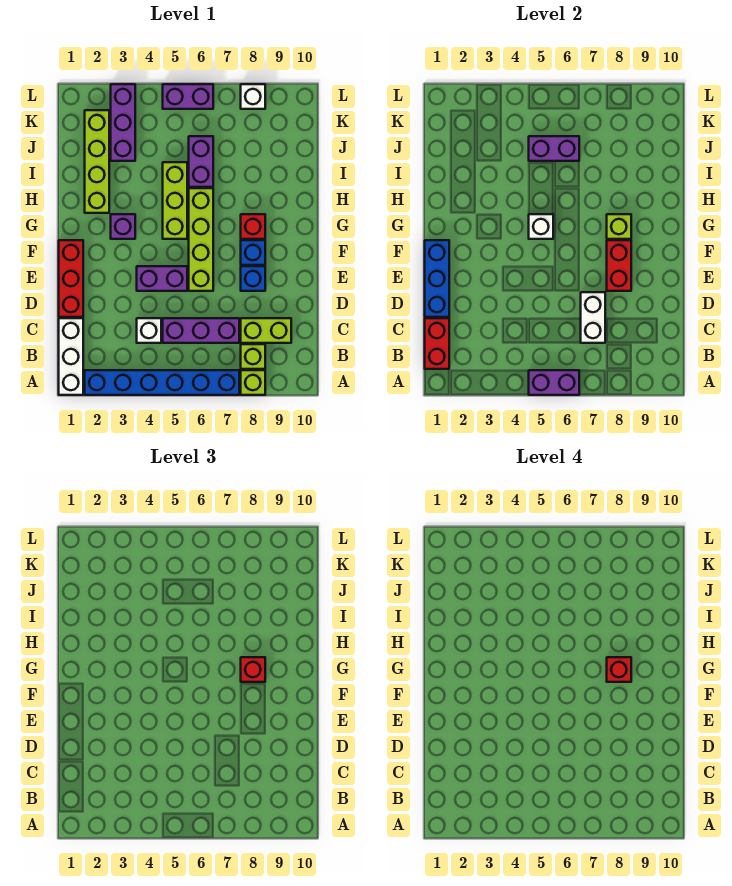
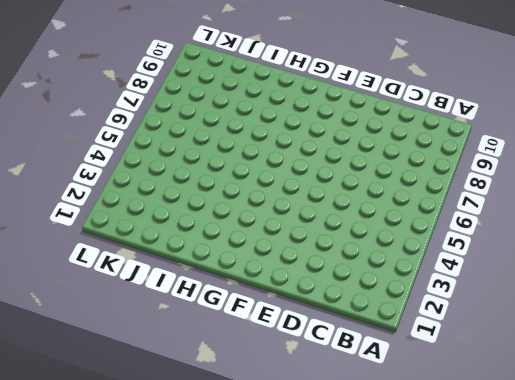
none -> white brick A1:C1 level 1
none -> blue brick A2:A7 level 1
none -> lime brick A8 level 1
none -> lime brick B8 level 1

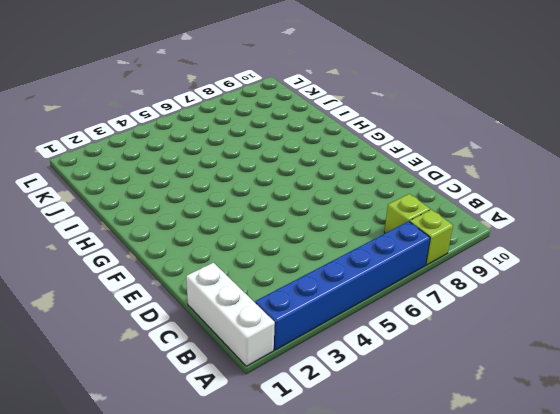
none -> white brick C4 level 1
none -> purple brick C5:C7 level 1
none -> lime brick C8:C9 level 1
none -> red brick D1:F1 level 1

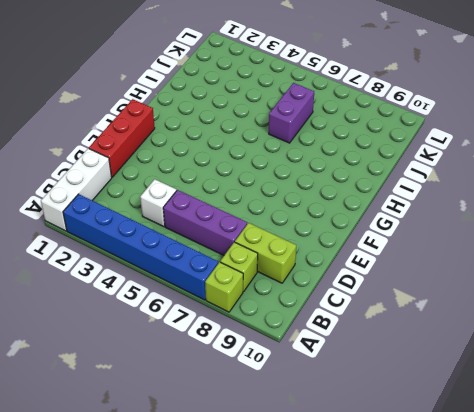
none -> purple brick E4:E5 level 1
none -> lime brick E6:H6 level 1
none -> blue brick E8 level 1
none -> blue brick F8 level 1

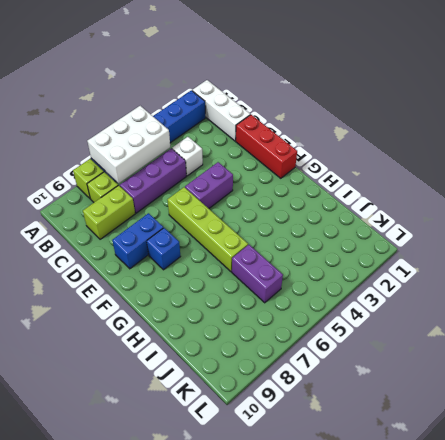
white brick A5:B7 level 2 -> purple brick A5:A6 level 2
blue brick E8:E9 level 1 -> blue brick E8 level 1
none -> purple brick G3 level 1
none -> lime brick G5:I5 level 1
none -> red brick G8 level 1
none -> lime brick H2:K2 level 1

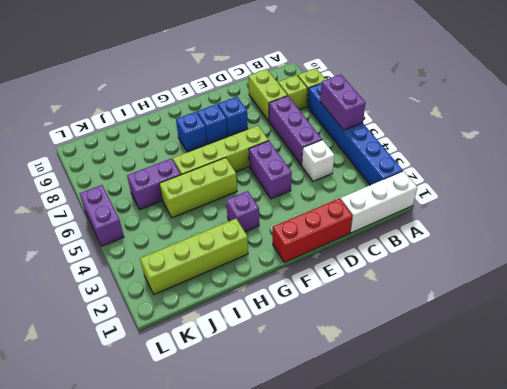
blue brick G8 level 1 -> red brick G8 level 1
none -> purple brick J3:L3 level 1
none -> white brick L8 level 1
none -> red brick B1:C1 level 2
none -> white brick C7:D7 level 2

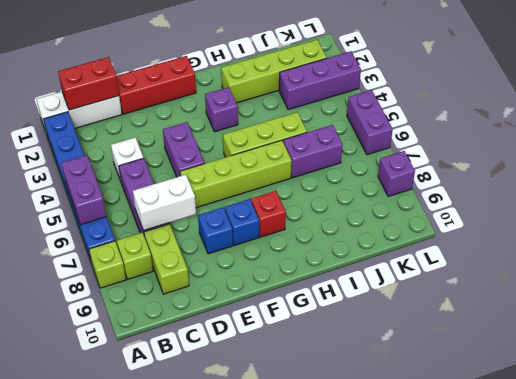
purple brick L8 level 1 -> white brick L8 level 1
none -> blue brick D1:F1 level 2
none -> red brick E8:F8 level 2
none -> white brick G5 level 2
none -> lime brick G8 level 2

